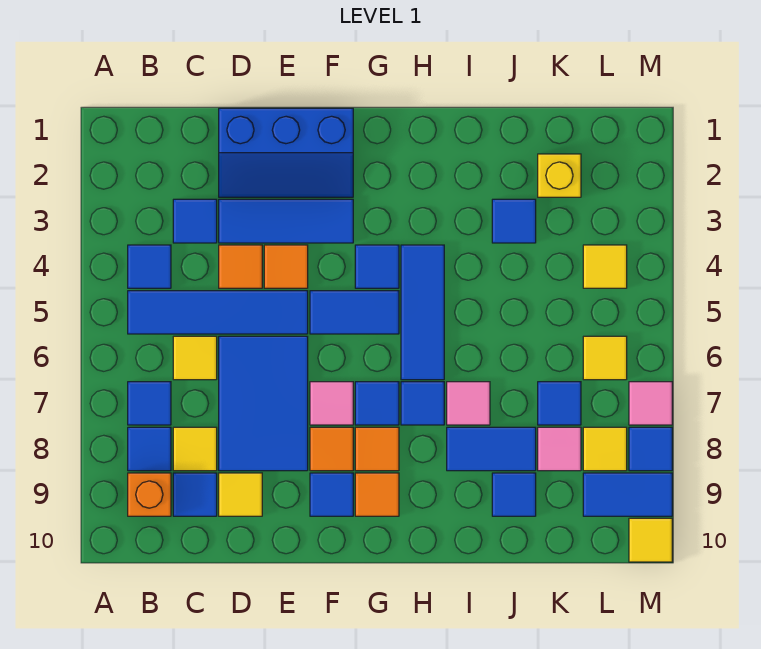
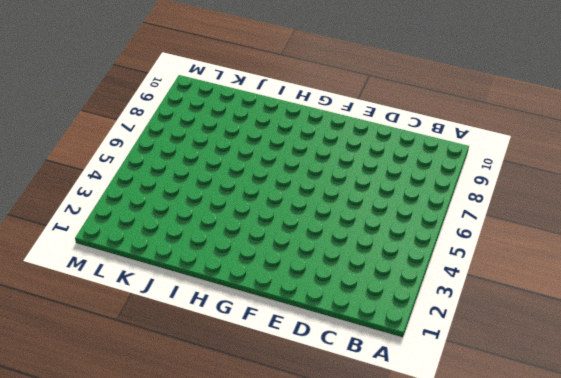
none -> blue tile B4 level 1
none -> blue tile B5:E5 level 1
none -> blue tile B7 level 1
none -> blue tile B8 level 1

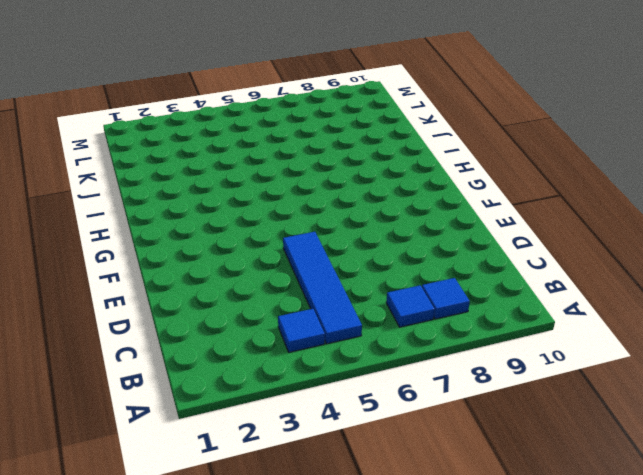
none -> orange brick B9 level 1
none -> blue tile C3 level 1
none -> yellow tile C6 level 1
none -> yellow tile C8 level 1

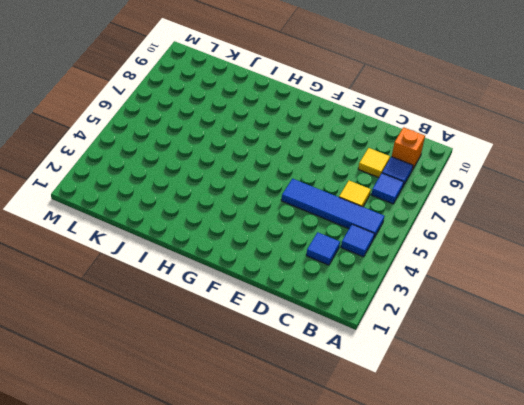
none -> blue tile C9 level 1
none -> blue slope D1:F2 level 1 top 1
none -> blue tile D3:F3 level 1
none -> orange tile D4 level 1

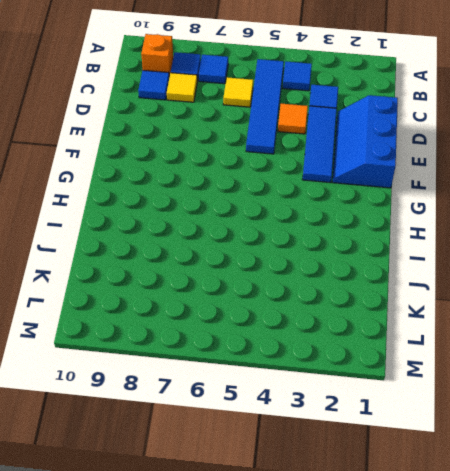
none -> blue tile D6:E8 level 1
none -> yellow tile D9 level 1
none -> orange tile E4 level 1
none -> blue tile F5:G5 level 1

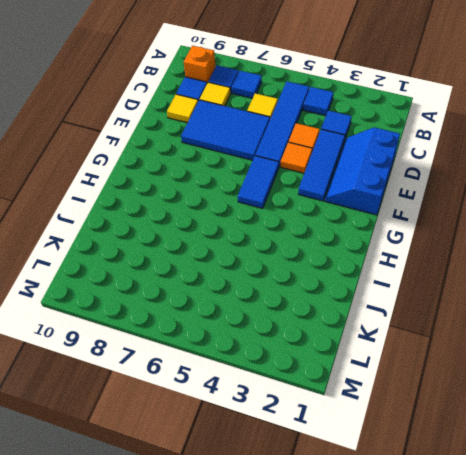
none -> pink tile F7 level 1
none -> orange tile F8 level 1
none -> blue tile F9 level 1
none -> blue tile G4 level 1

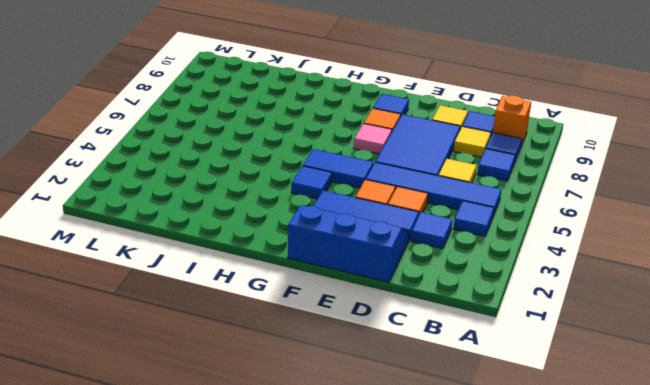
none -> blue tile G7 level 1
none -> orange tile G8 level 1
none -> orange tile G9 level 1
none -> blue tile H4:H6 level 1

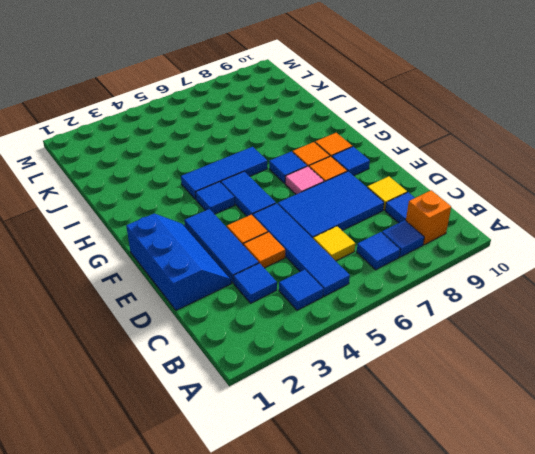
none -> yellow tile C8 level 1
none -> blue tile H7 level 1
none -> pink tile I7 level 1
none -> blue tile I8:J8 level 1

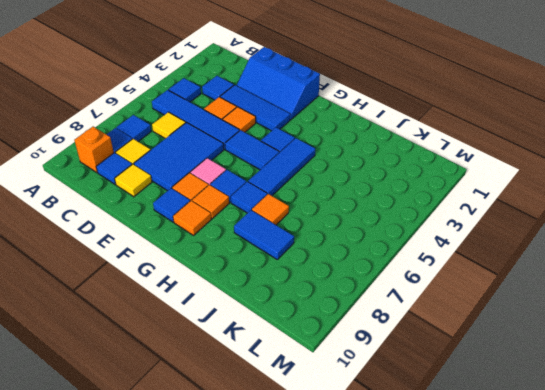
orange tile I7 level 1 -> pink tile I7 level 1
none -> blue tile J3 level 1
none -> blue tile J9 level 1
none -> yellow brick K2 level 1
none -> blue tile K7 level 1

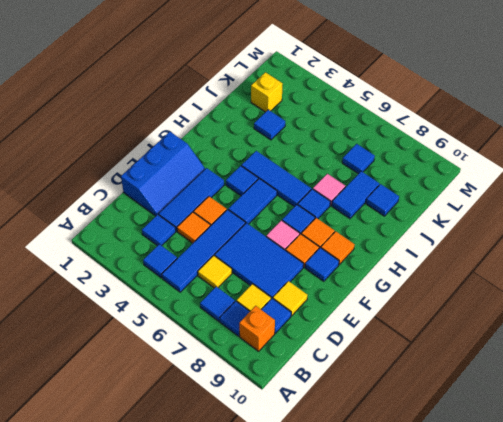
none -> pink tile K8 level 1
none -> yellow tile L4 level 1
none -> yellow tile L6 level 1
none -> yellow tile L8 level 1

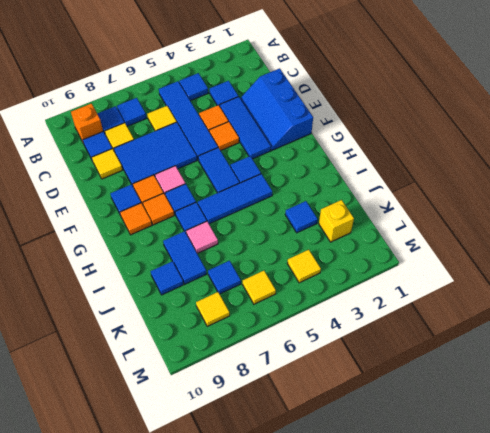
none -> pink tile K8 level 1
none -> blue tile L9:M9 level 1
none -> pink tile M7 level 1
none -> blue tile M8 level 1

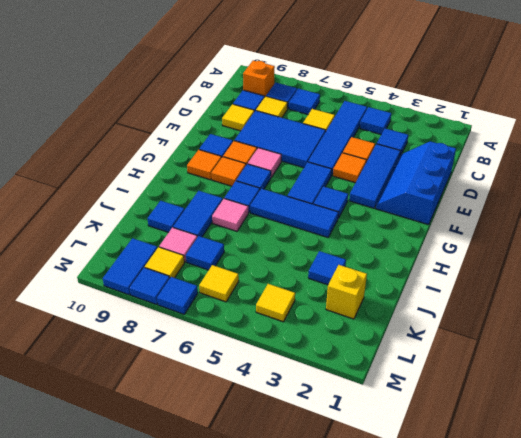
blue tile M7 level 1 -> pink tile M7 level 1
none -> yellow tile M10 level 1

